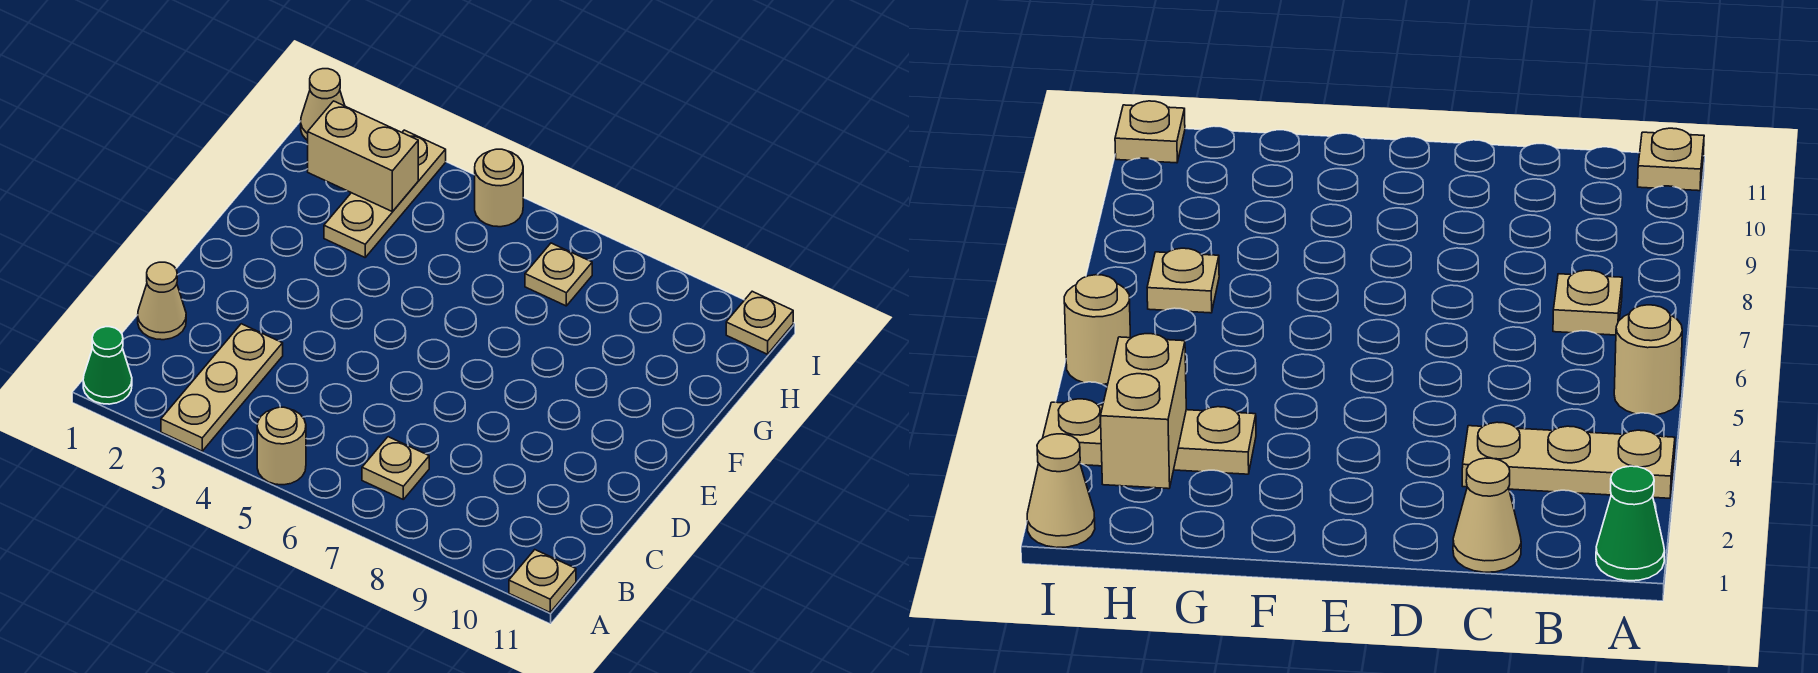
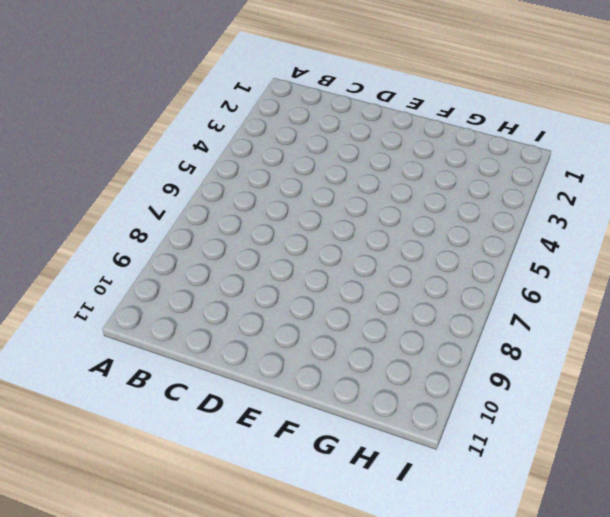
none -> green cone A1 level 1
none -> tan plate A3:C3 level 1
none -> tan round brick A5 level 1

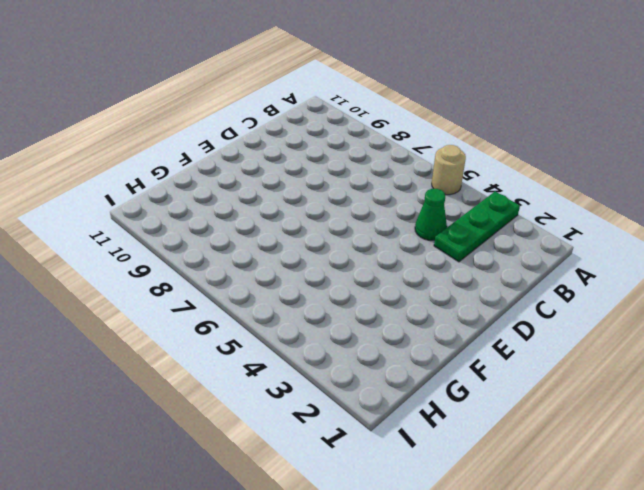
green plate A3:C3 level 1 -> tan plate A3:C3 level 1
green cone C4 level 1 -> green cone A1 level 1
none -> tan plate A11 level 1
none -> tan plate B7 level 1
none -> tan cone C1 level 1

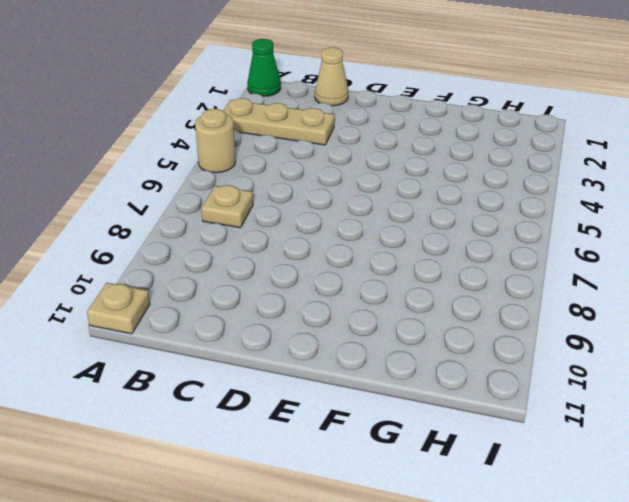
none -> tan plate G3:I3 level 1
none -> tan plate H7 level 1
none -> tan cone I1 level 1

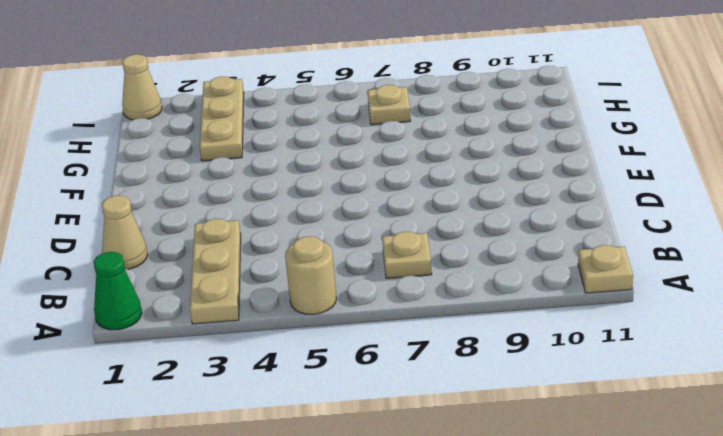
none -> tan round brick I5 level 1
none -> tan plate I11 level 1
none -> tan brick H2:H3 level 2

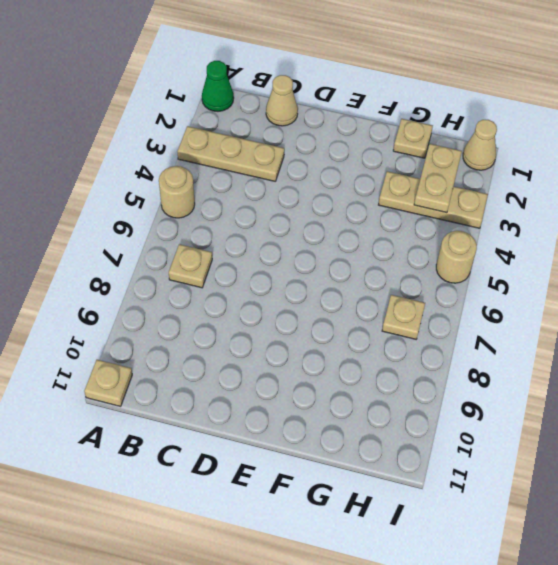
tan plate G1 level 1 -> tan plate I11 level 1
tan plate H2:H3 level 2 -> tan brick H2:H3 level 2

